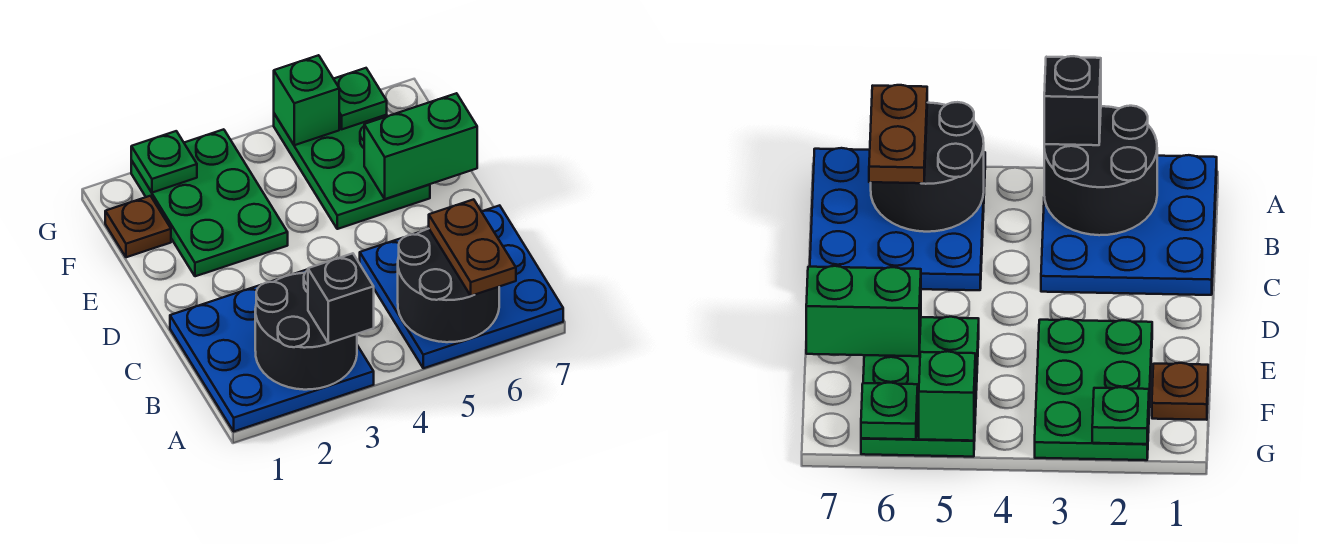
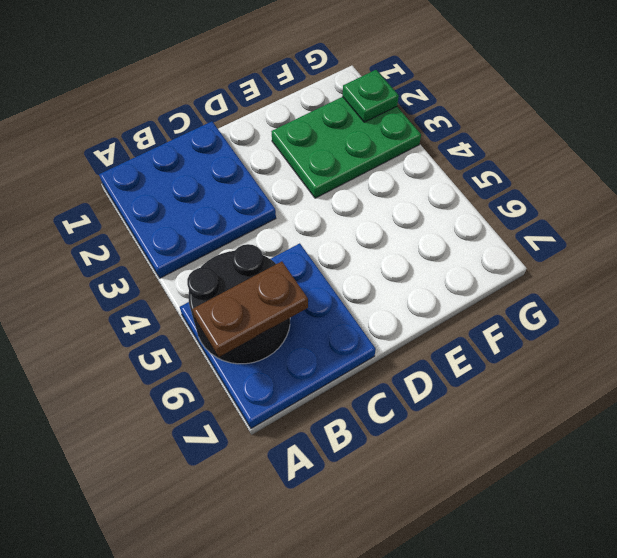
none -> green plate E5:G6 level 1
none -> brown plate F1 level 1
none -> black round brick A2:B3 level 2

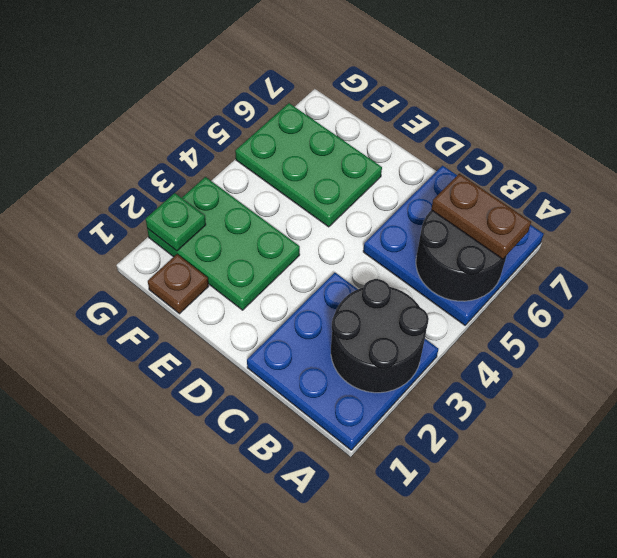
none -> green brick E6:E7 level 2
none -> green brick G5 level 2
none -> green plate G6 level 2

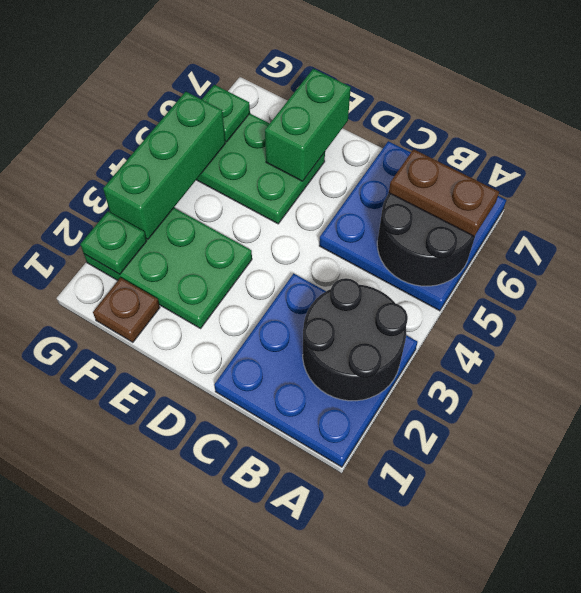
green brick G3:G5 level 2 -> green brick G5 level 2
none -> black brick A3 level 3

